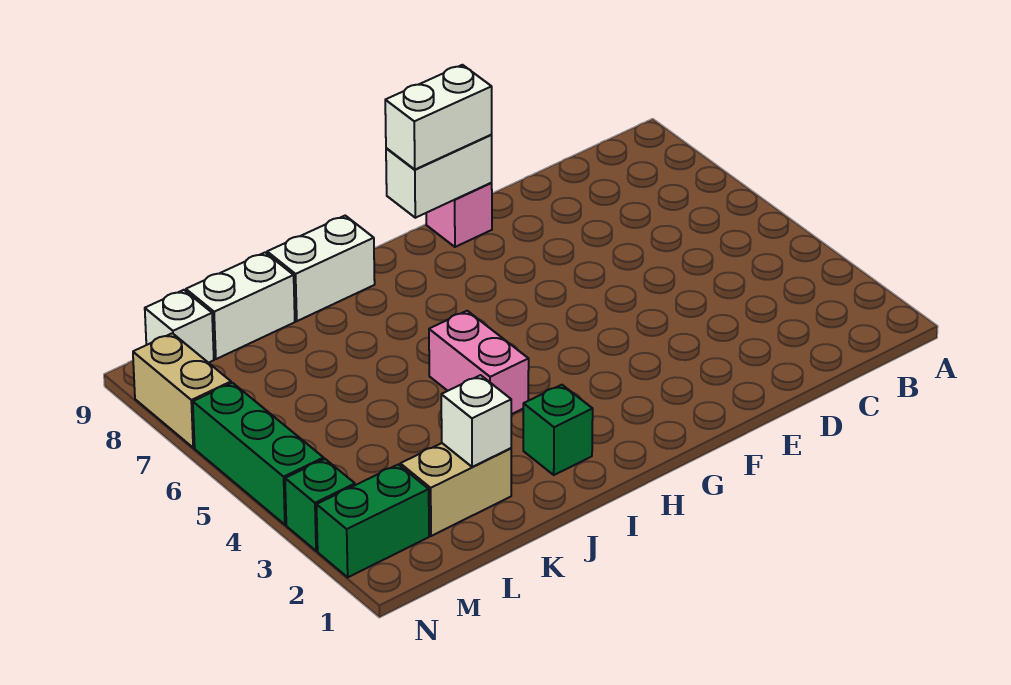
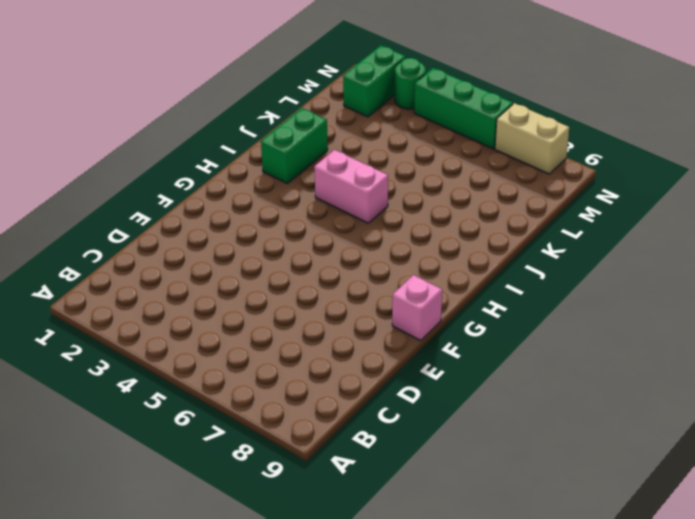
green brick I2:J2 level 1 -> green brick I2 level 1
green round brick N3 level 1 -> green brick N3 level 1
none -> white brick I9:J9 level 1
none -> tan brick K2:L2 level 1
none -> white brick K9:L9 level 1

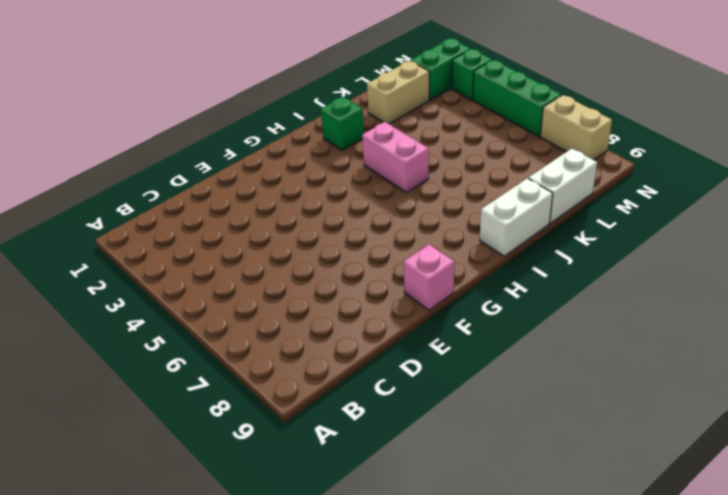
none -> white brick M9 level 1
none -> white brick F9:G9 level 2
none -> white brick K2 level 2

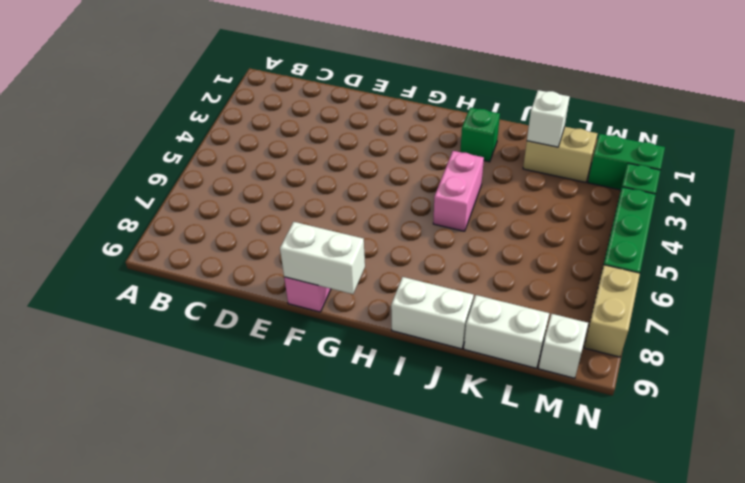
none -> white brick F9:G9 level 3

